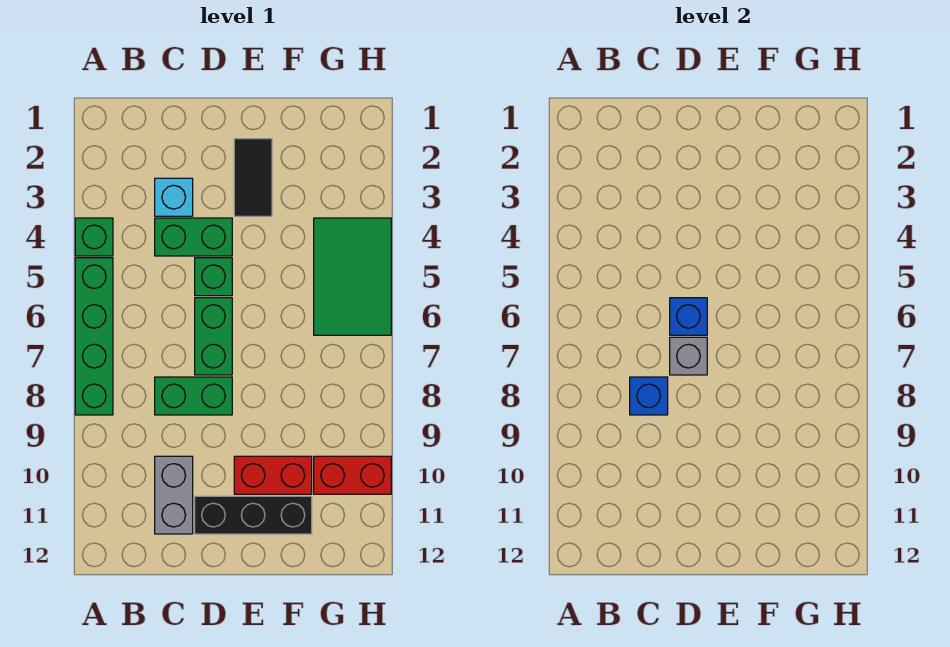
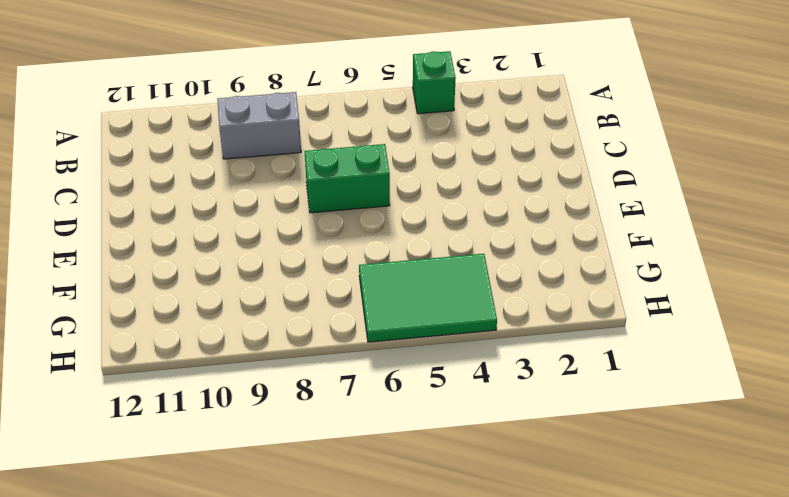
grey brick B8:B9 level 1 -> grey brick C10:C11 level 1
none -> green brick A5:A8 level 1
none -> cyan brick C3 level 1
none -> green brick C4:D4 level 1

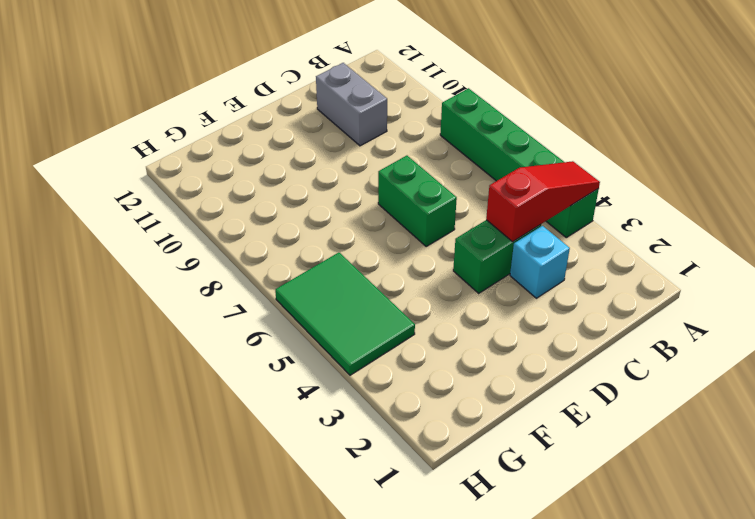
red slope A4:C4 level 2 top C -> none
none -> green brick C8:D8 level 1
none -> green brick D5 level 1
none -> black brick D11:F11 level 1

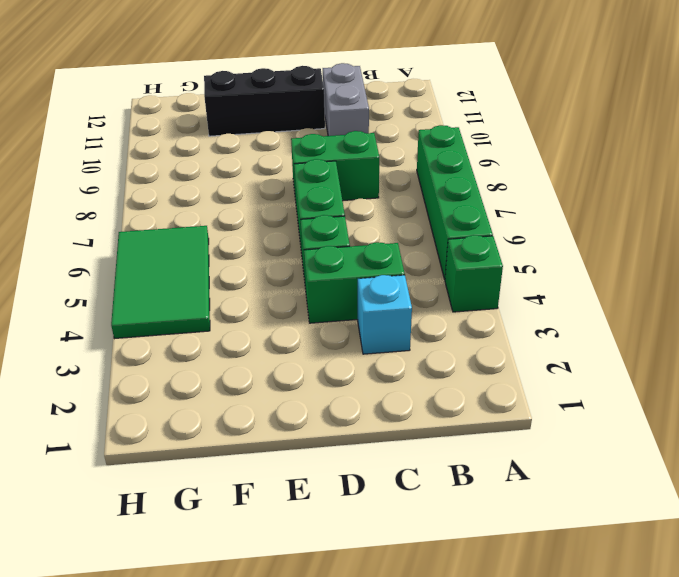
none -> black tile E2:E3 level 1
none -> red brick E10:F10 level 1
none -> red brick G10:H10 level 1

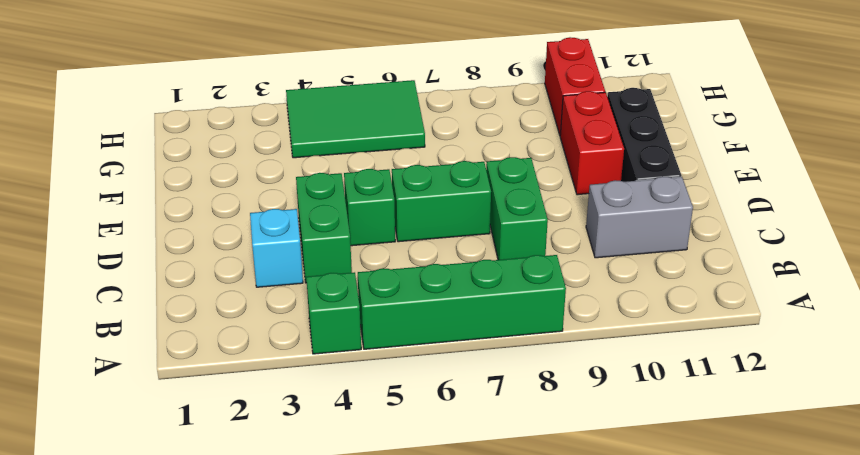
none -> black tile E2:E3 level 1
none -> blue brick C8 level 2
none -> blue brick D6 level 2

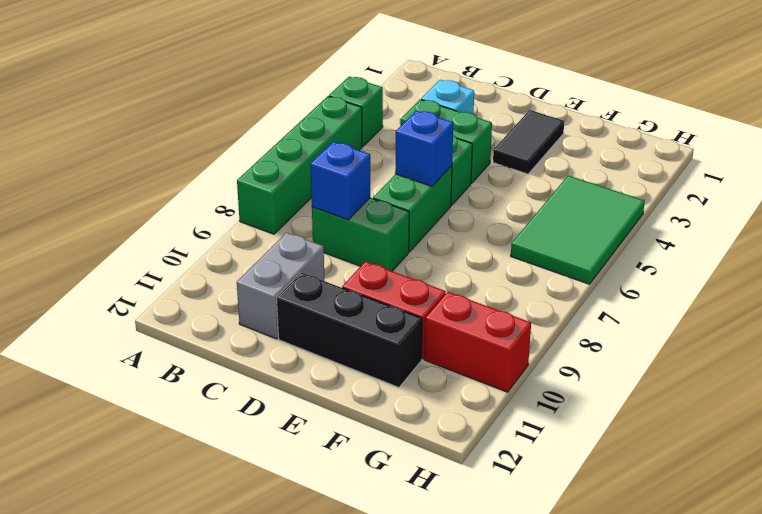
none -> grey brick D7 level 2

